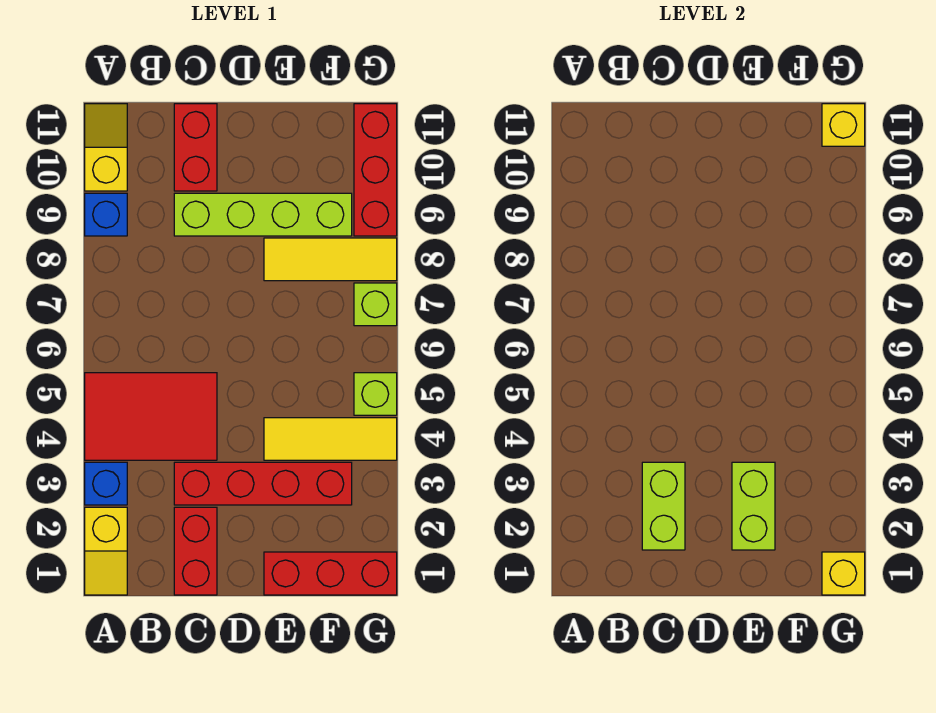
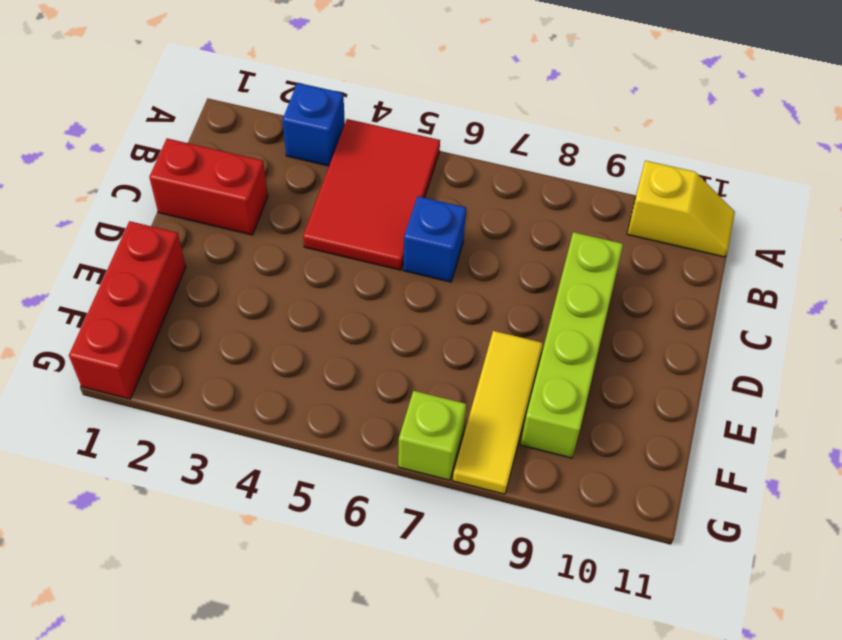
blue brick C6 level 1 -> blue brick A9 level 1
none -> yellow slope A1:A2 level 1 top 2
none -> red brick C3:F3 level 1
none -> red brick C10:C11 level 1

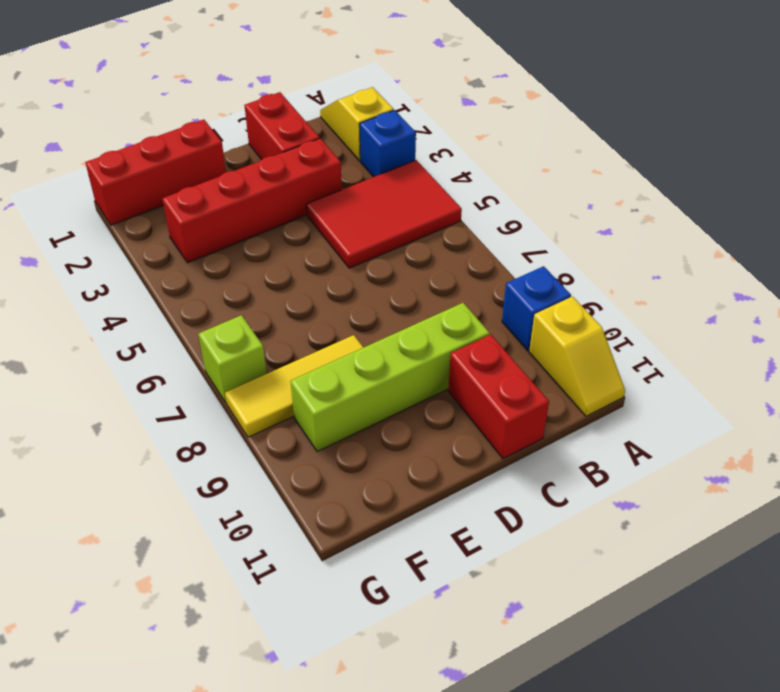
none -> yellow tile E4:G4 level 1
none -> lime brick G5 level 1
none -> red brick G9:G11 level 1

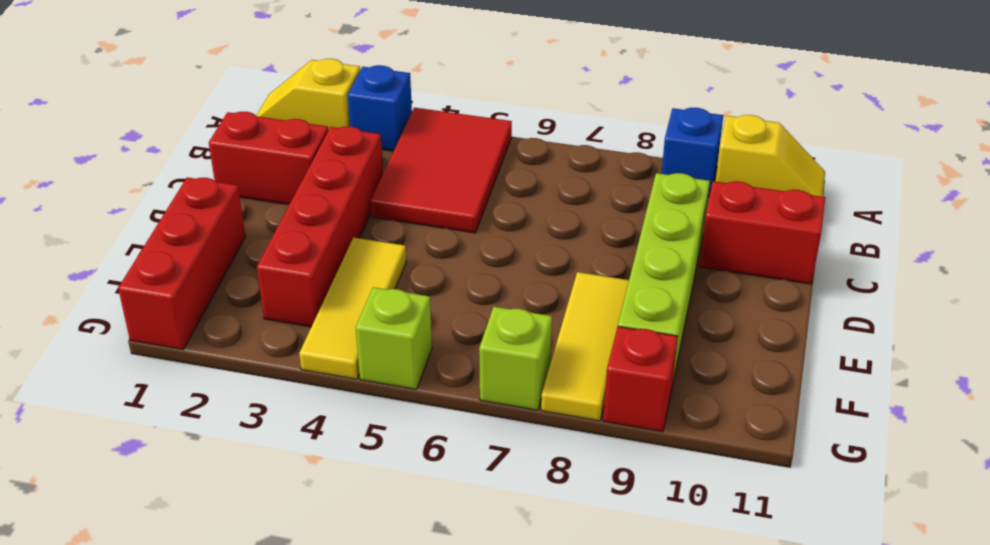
red brick G9 level 1 -> red brick G9:G11 level 1
none -> lime brick C2:C3 level 2
none -> lime brick E2:E3 level 2
none -> yellow brick G1 level 2

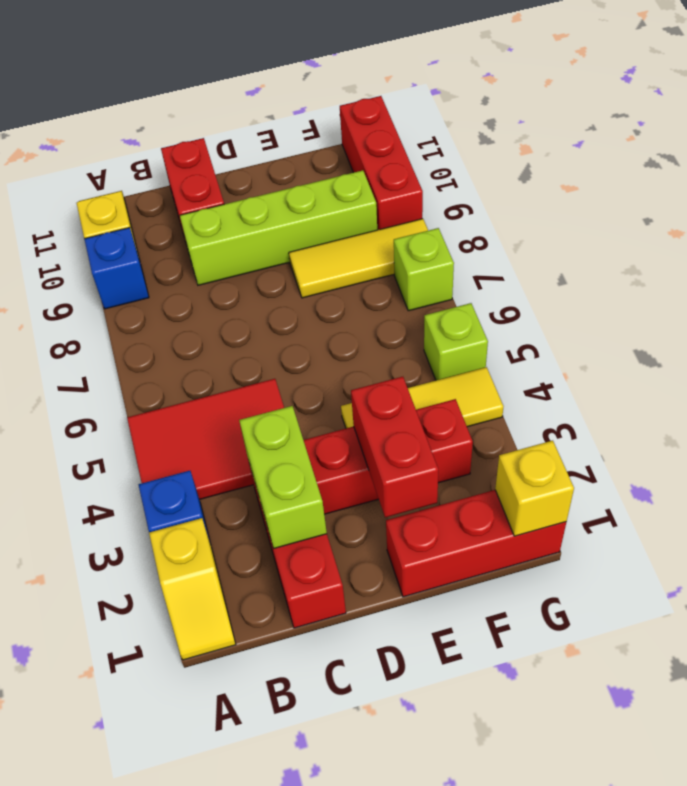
red brick E2:E3 level 2 -> lime brick E2:E3 level 2
none -> yellow brick G11 level 2

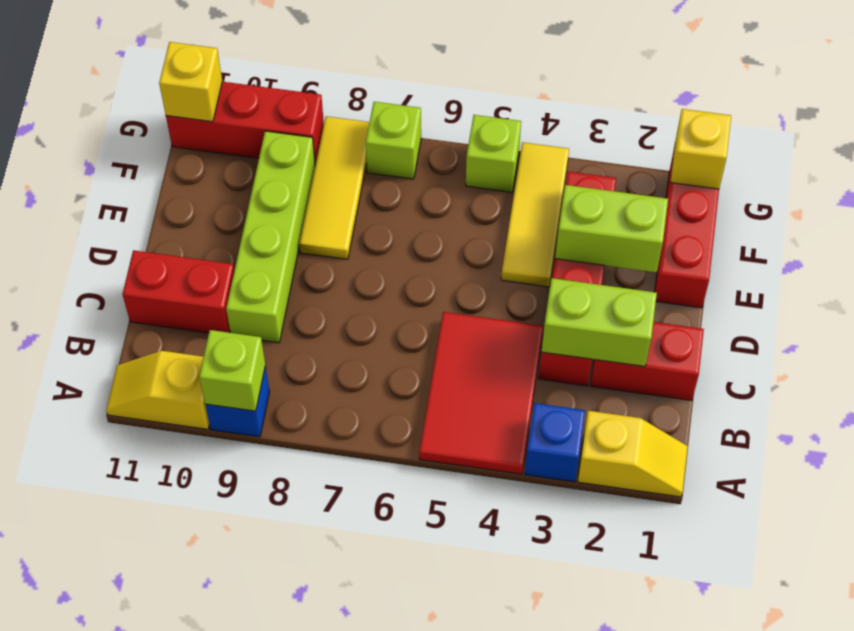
lime brick A9 level 2 -> none

